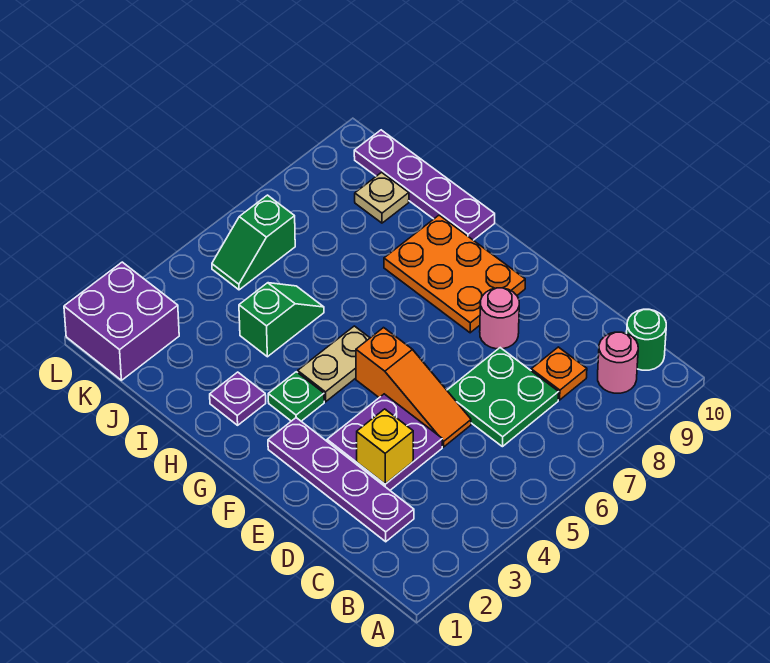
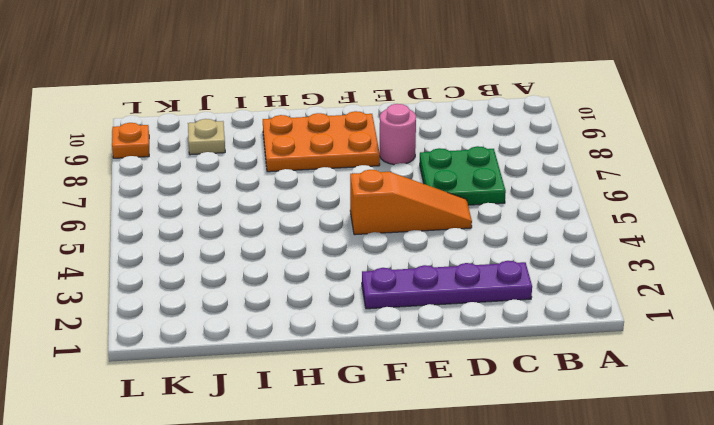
orange plate L9 level 1 -> orange plate C8 level 1
none -> pink round brick B9 level 1
none -> green round brick B10 level 1
none -> purple plate D3:E4 level 1

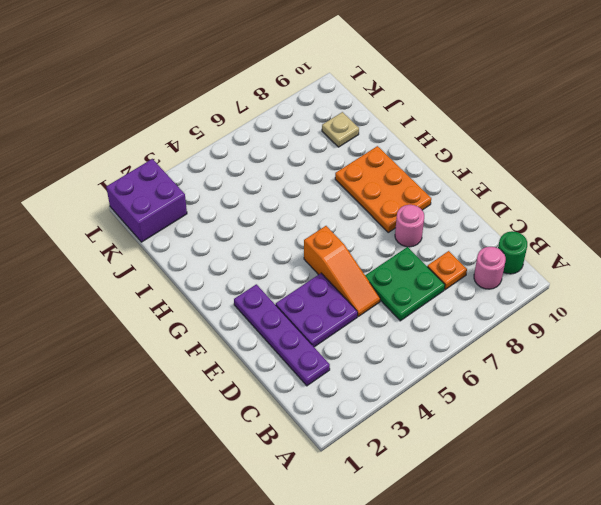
none -> green plate G3 level 1
none -> tan plate G4:G5 level 1
none -> purple plate H2 level 1

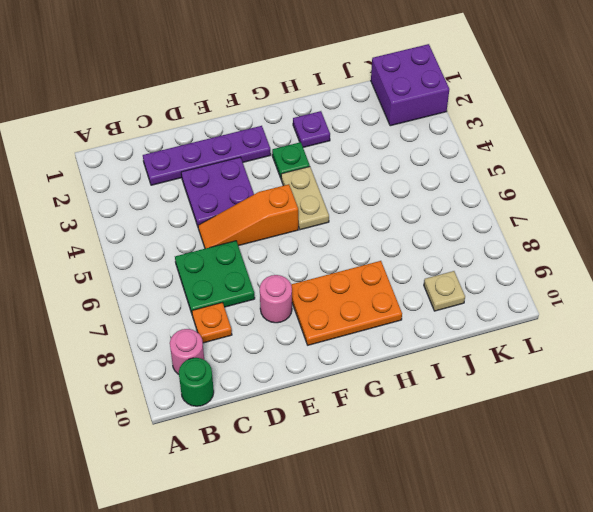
none -> purple plate H10:K10 level 1
none -> green slope I4:I5 level 1 top 4
none -> green slope K5:K6 level 1 top 6

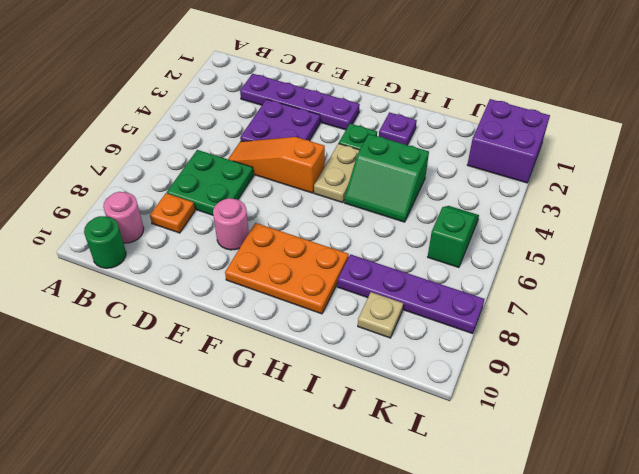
green slope H4:I5 level 1 top 4 -> green slope I4:I5 level 1 top 4
purple plate I8:L8 level 1 -> purple plate H10:K10 level 1
none -> yellow brick D3 level 2

